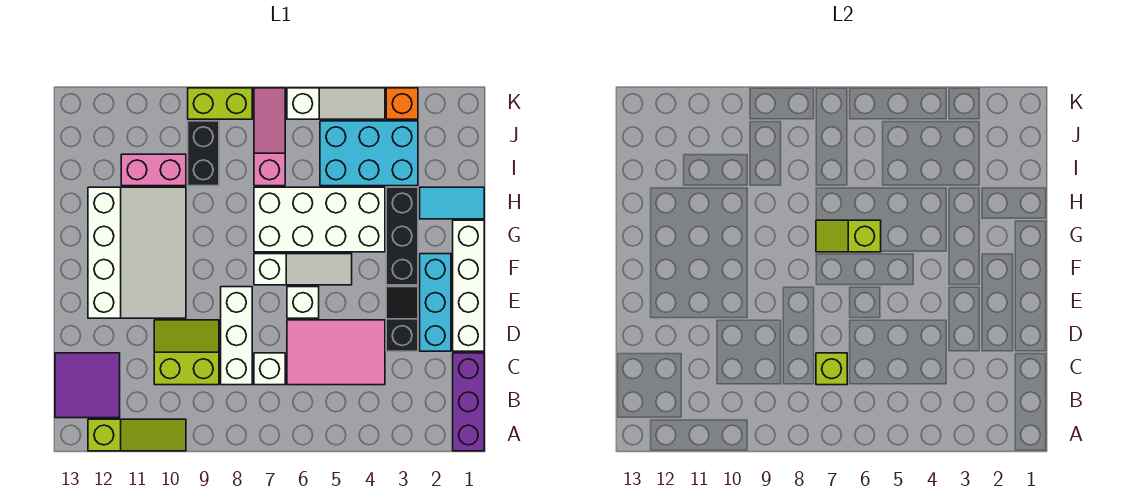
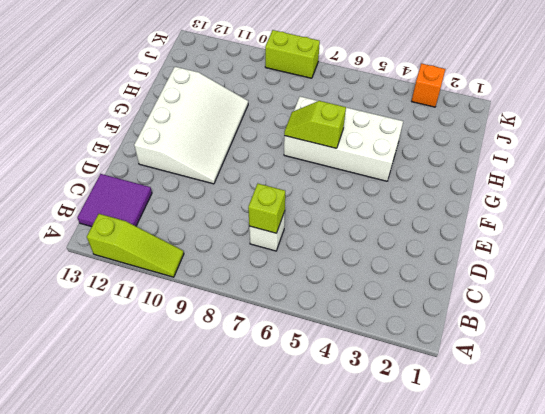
none -> purple brick A1:C1 level 1
none -> pink tile C4:D6 level 1
none -> white brick C8:E8 level 1

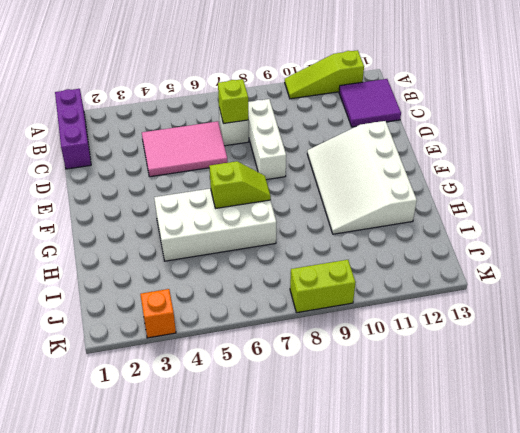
none -> lime slope C9:D10 level 1 top C
none -> white brick D1:G1 level 1
none -> cyan brick D2:F2 level 1

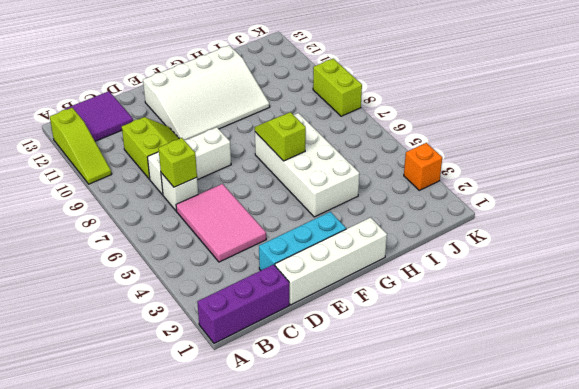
none -> black slope D3:E3 level 1 top D
none -> white brick E6 level 1
none -> black brick F3:H3 level 1

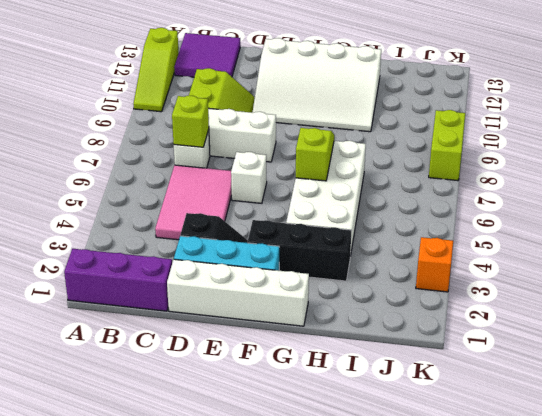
none -> white slope F5:F7 level 1 top 7
none -> cyan tile H1:H2 level 1
none -> cyan brick I3:J5 level 1

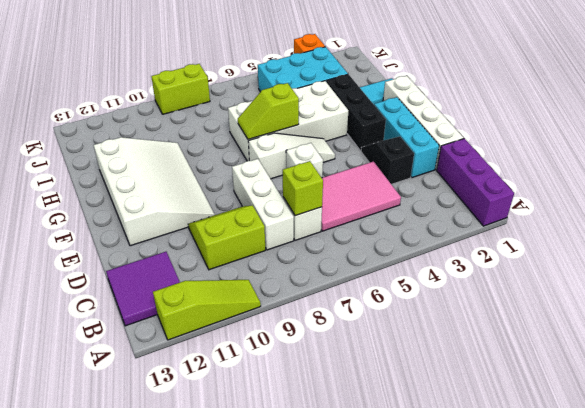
none -> pink slope I7:K7 level 1 top I
none -> black brick I9:J9 level 1
none -> pink brick I10:I11 level 1

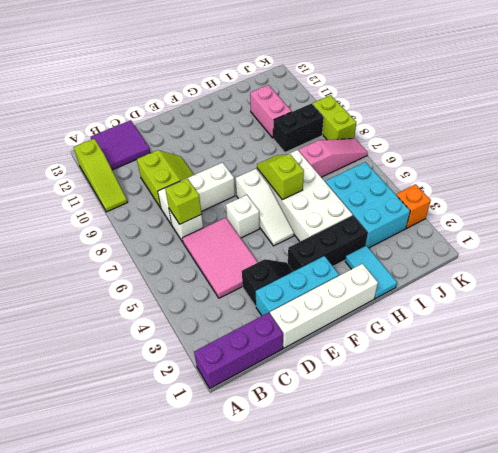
none -> white slope E10:H12 level 1 top 12
none -> white slope K4:K6 level 1 top 6

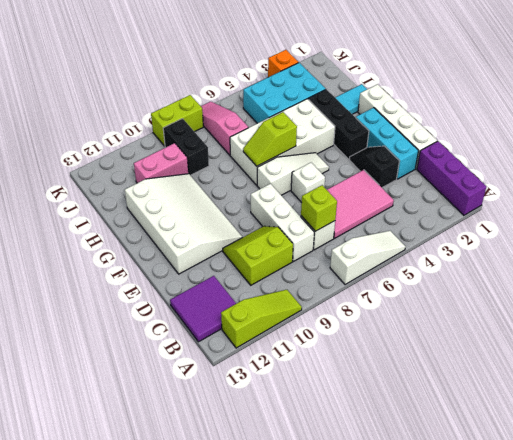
white slope A5:A7 level 1 top 7 -> white slope K4:K6 level 1 top 6

